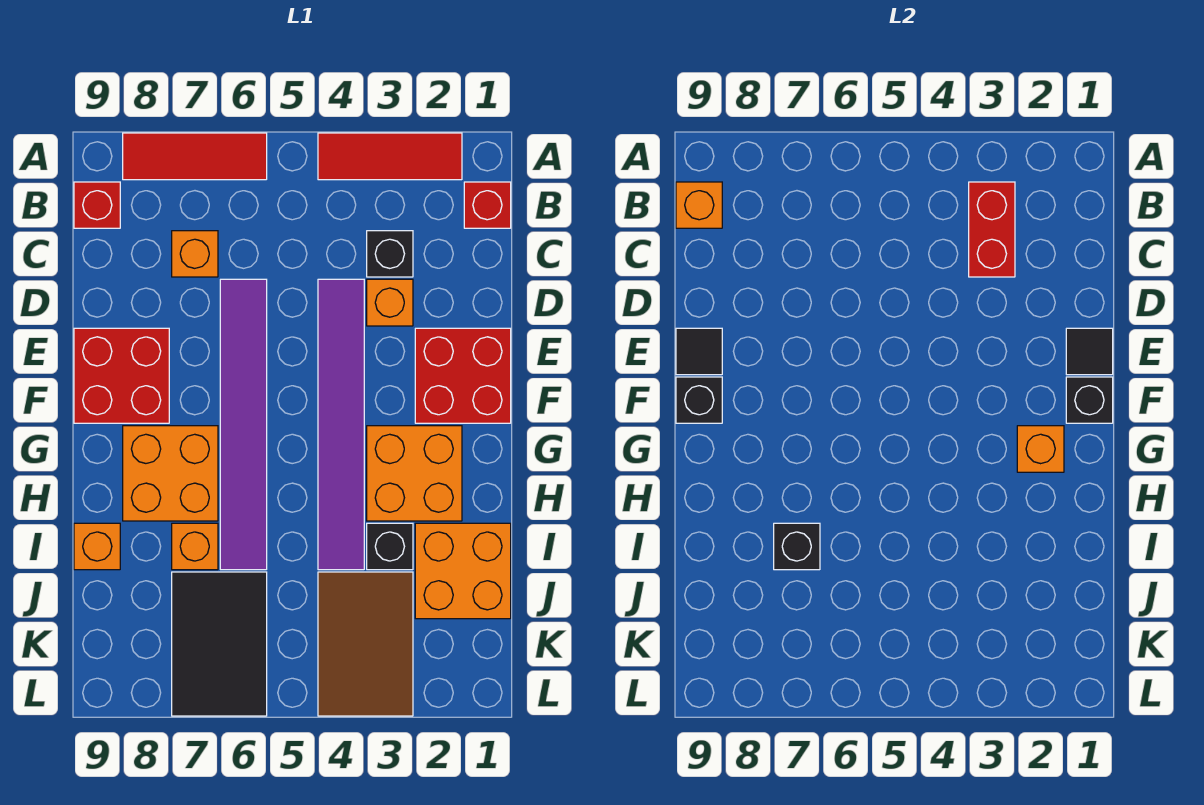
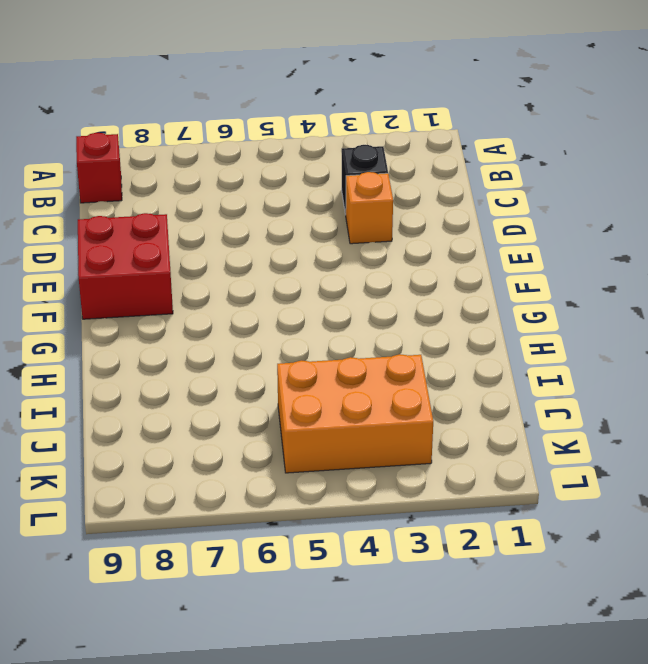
orange brick J3:K5 level 1 -> brown tile J3:L4 level 1
none -> red tile A2:A4 level 1
none -> red tile A6:A8 level 1
none -> red brick B1 level 1

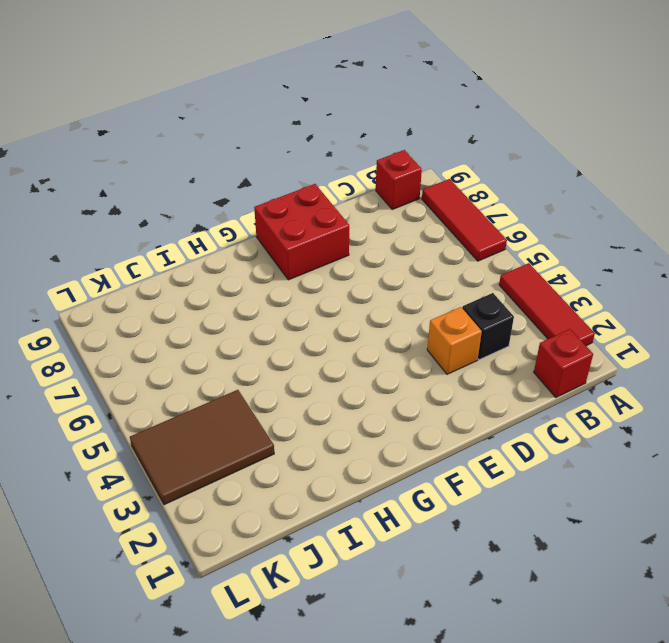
none -> orange brick C7 level 1
none -> purple tile D4:I4 level 1
none -> purple tile D6:I6 level 1

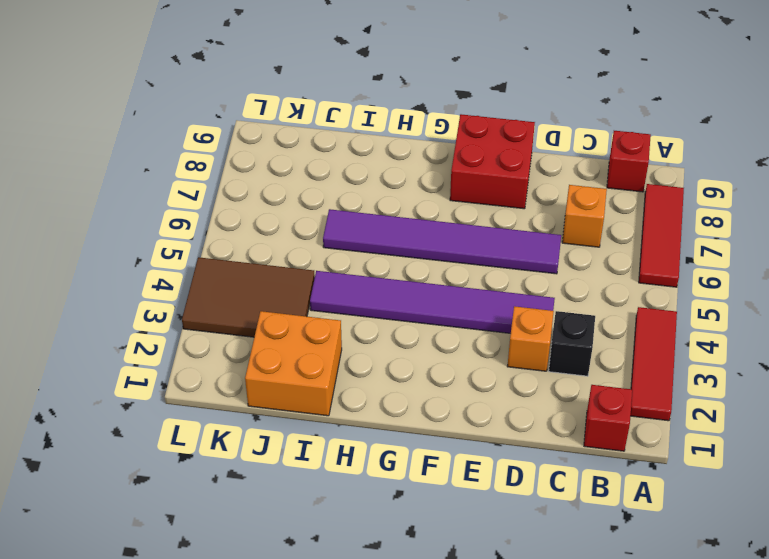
none -> red brick E1:F2 level 1
none -> orange brick G2:H3 level 1
none -> orange brick G7:H8 level 1

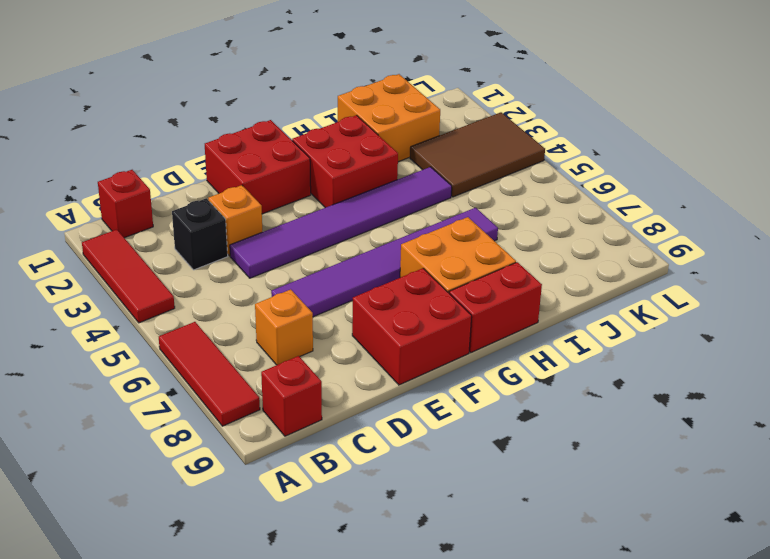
red brick G2:H3 level 1 -> orange brick G2:H3 level 1
red brick G9:H9 level 1 -> red brick B3:C3 level 2
none -> black brick I3 level 1
none -> orange brick I7 level 1
none -> orange brick I9 level 1

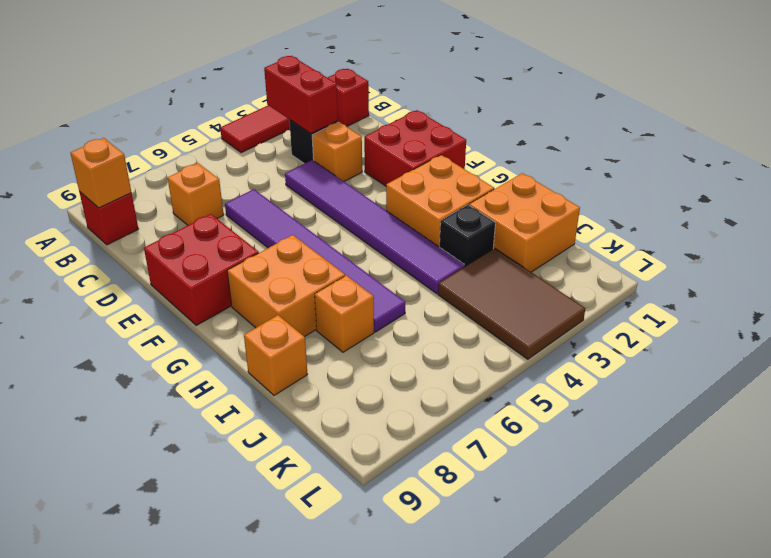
none -> red tile A6:A8 level 1
none -> black tile J6:L7 level 1
none -> black tile E1 level 2

